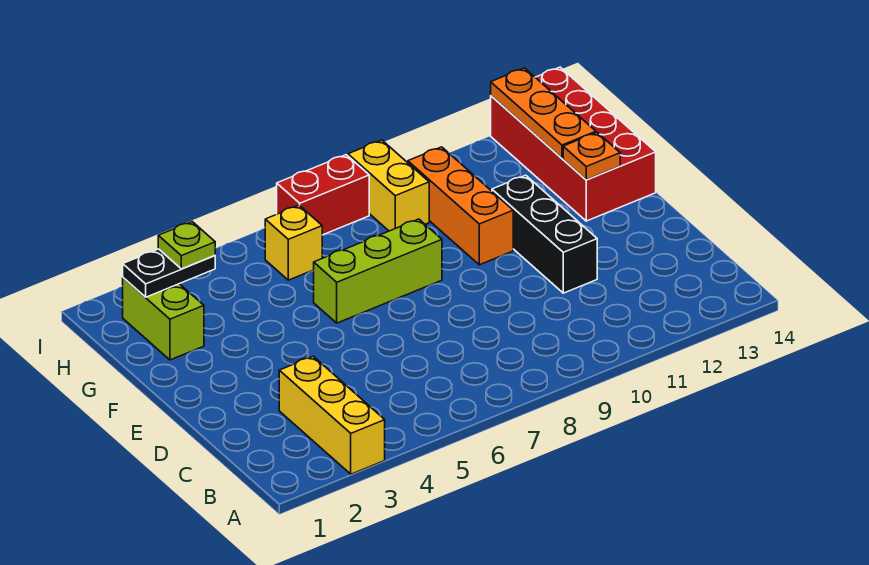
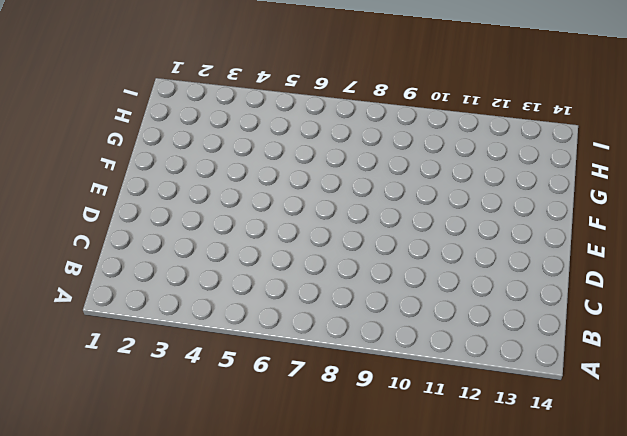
none -> yellow brick A3:C3 level 1
none -> black brick D11:F11 level 1
none -> lime brick F6:F8 level 1

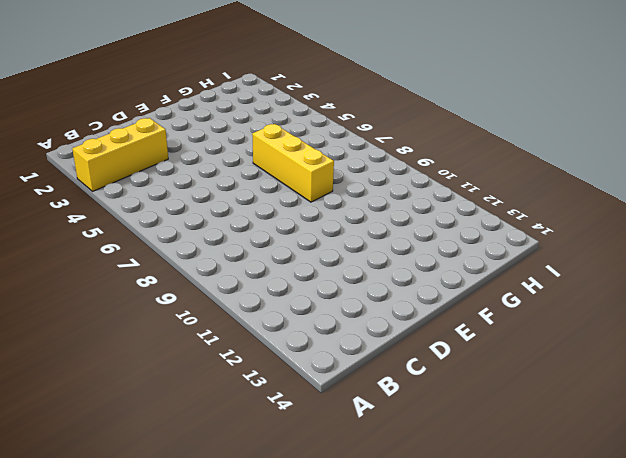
yellow brick F6:F8 level 1 -> lime brick F6:F8 level 1
none -> black brick D11:F11 level 1
none -> orange brick F10:H10 level 1
none -> red brick F13:I14 level 1

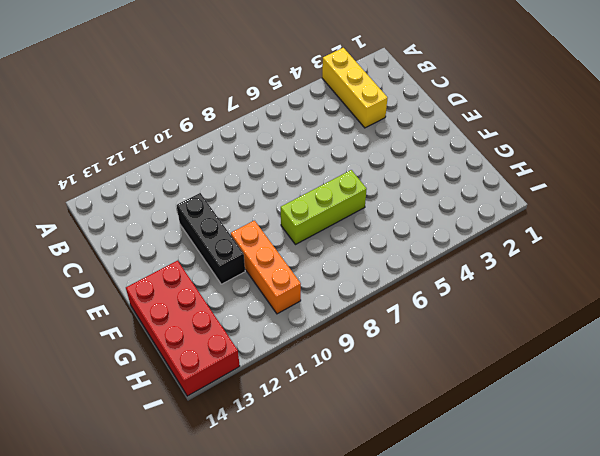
none -> lime brick G2:H2 level 1
none -> yellow brick H6 level 1
none -> yellow brick H9:I9 level 1

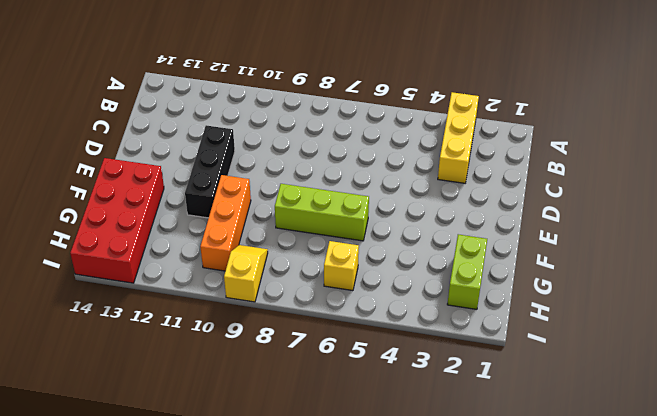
yellow slope H9:I9 level 1 top I -> yellow brick H9:I9 level 1
none -> red brick I7:I8 level 1
none -> orange plate F13 level 2
none -> orange plate G13:I13 level 2

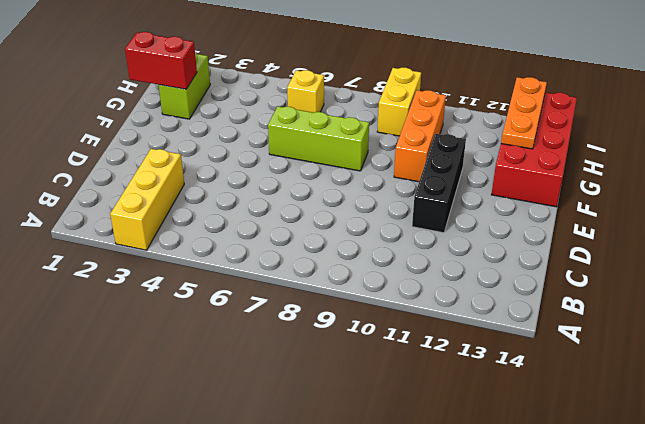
red brick G1:G2 level 2 -> red brick I7:I8 level 1
none -> orange plate F13 level 2
none -> black plate H2:H3 level 2
none -> lime plate H3 level 3

